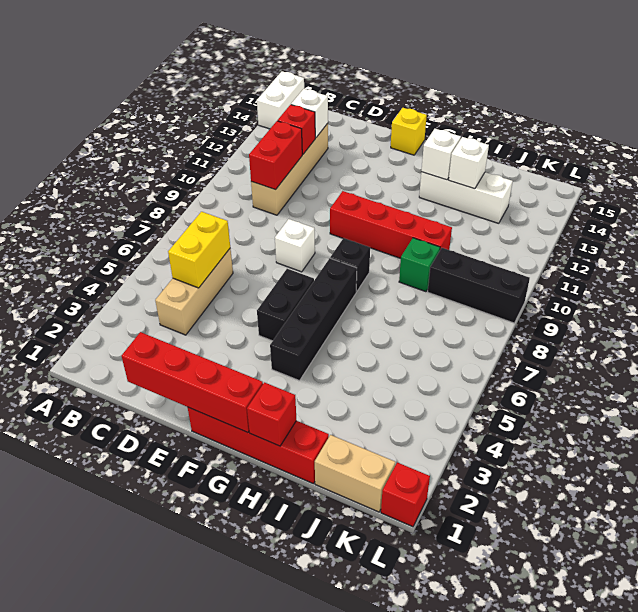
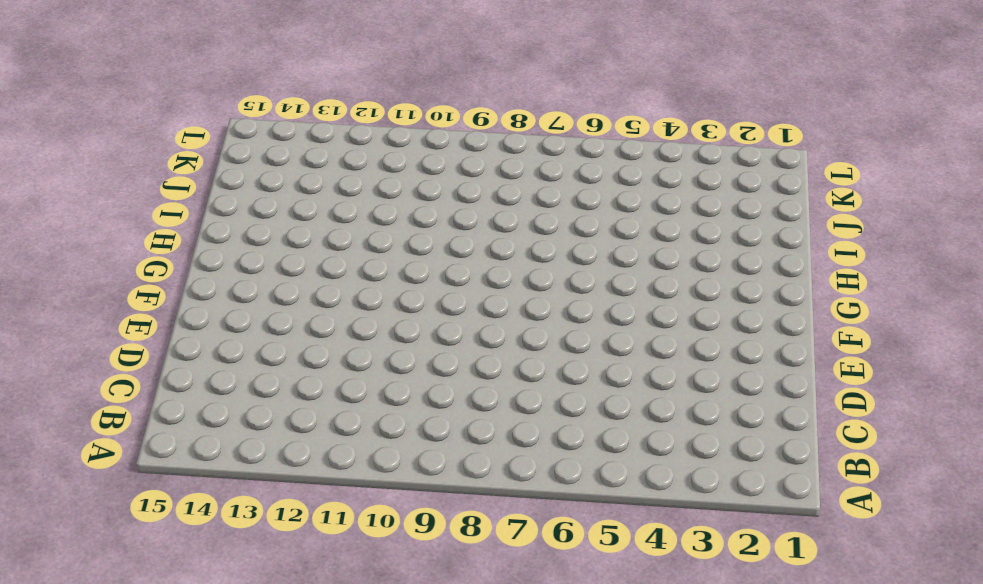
none -> white brick A14:A15 level 1
none -> tan brick C4:C6 level 1
none -> tan brick C10:C13 level 1

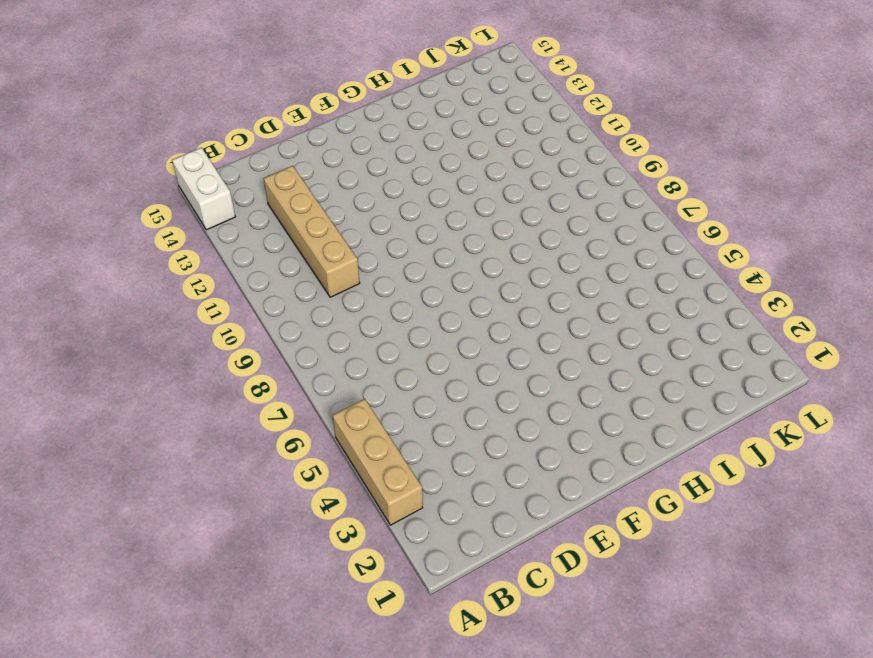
tan brick A3:A5 level 1 -> tan brick C4:C6 level 1
none -> white brick E8 level 1
none -> red brick F1:I1 level 1
none -> black brick F5:F6 level 1

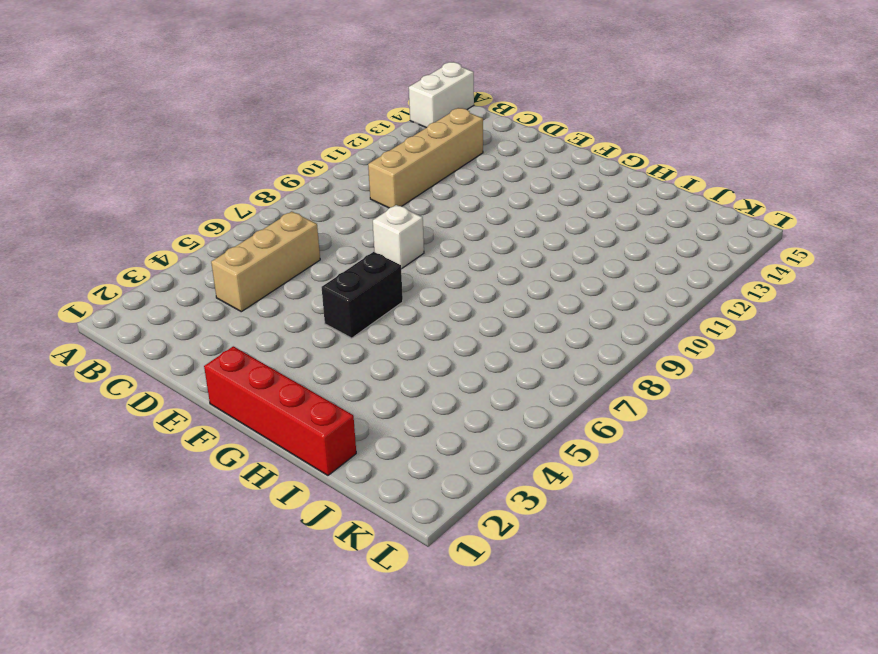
none -> red brick F10:I10 level 1
none -> yellow brick F15 level 1
none -> black brick G4:G7 level 1

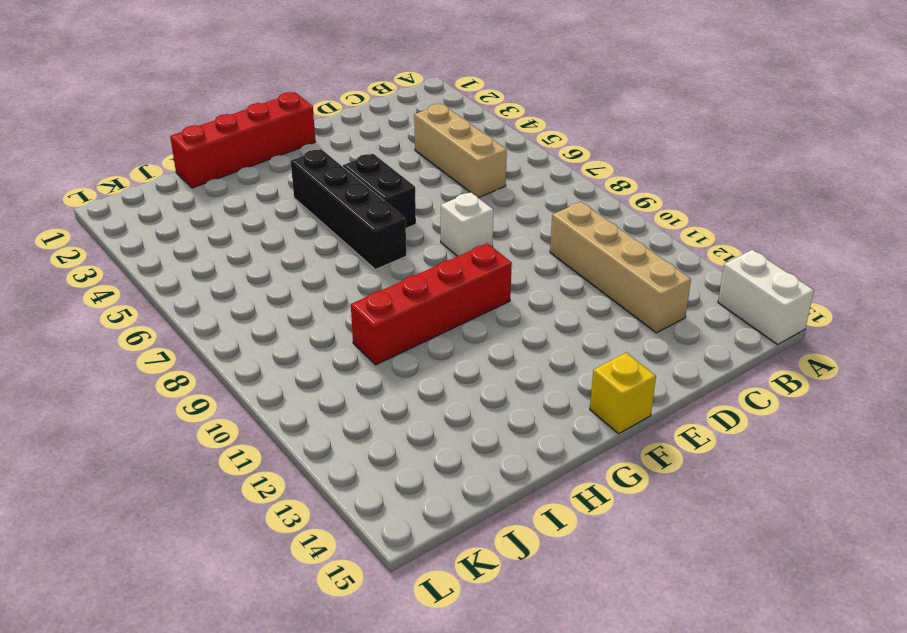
none -> black brick G8 level 1
none -> white brick H13:J13 level 1
none -> green brick I9 level 1

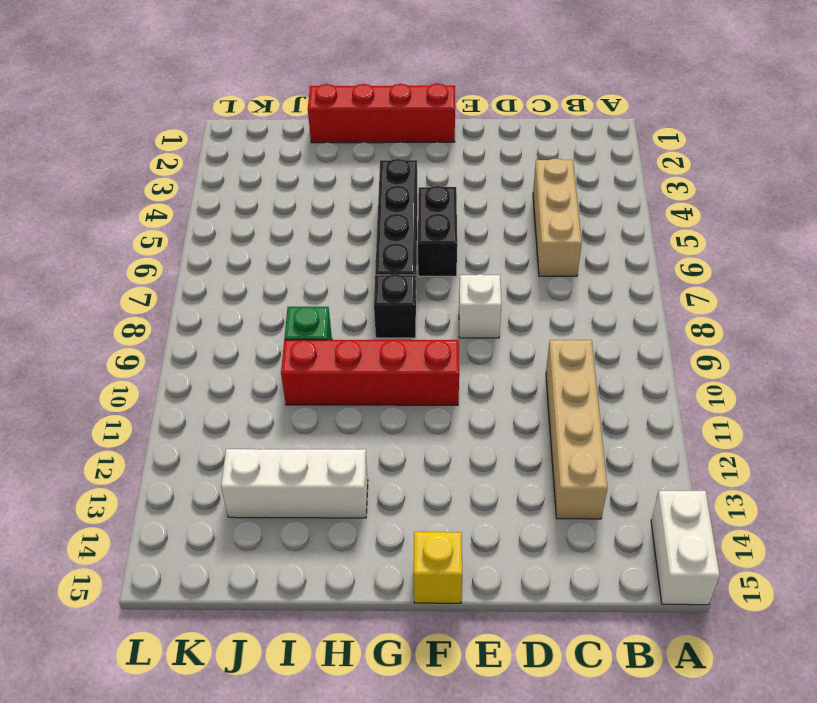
none -> tan brick J1:K1 level 1
none -> black brick J9:L9 level 1
none -> red brick L1 level 1

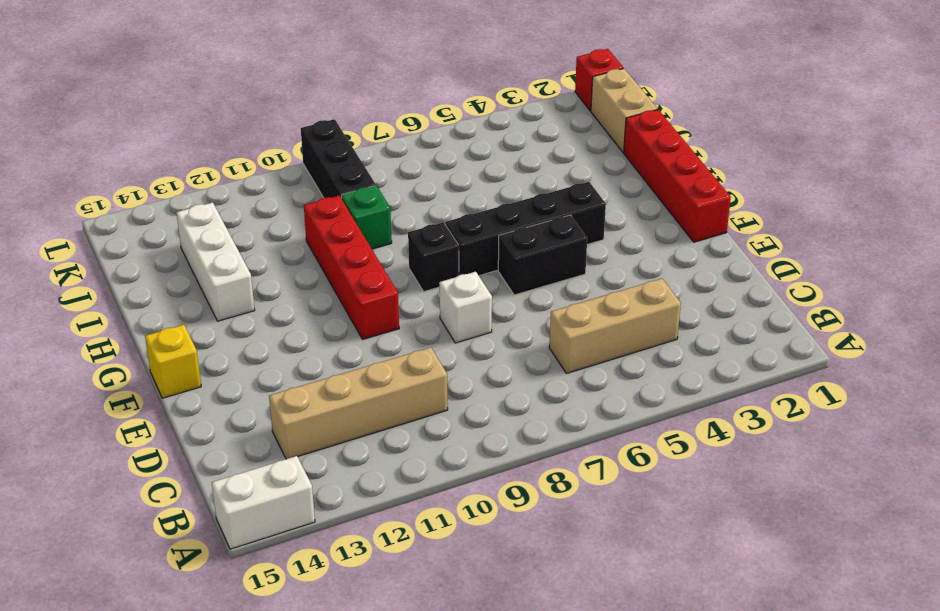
none -> yellow brick C5:C6 level 2
none -> red brick C10:C11 level 2
none -> red brick C12 level 2

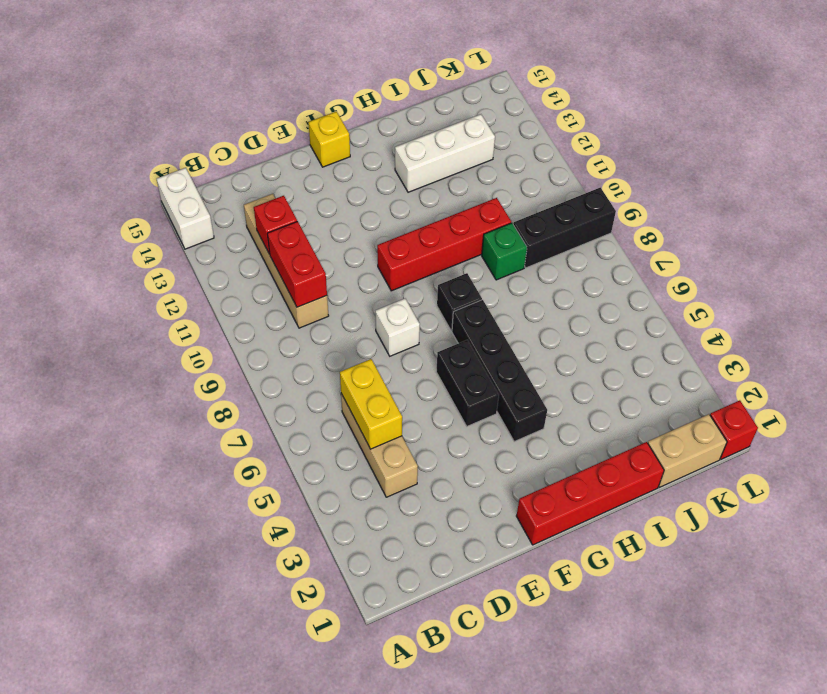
none -> white brick C13 level 2
none -> red brick D1:G1 level 2
none -> red brick H1 level 2

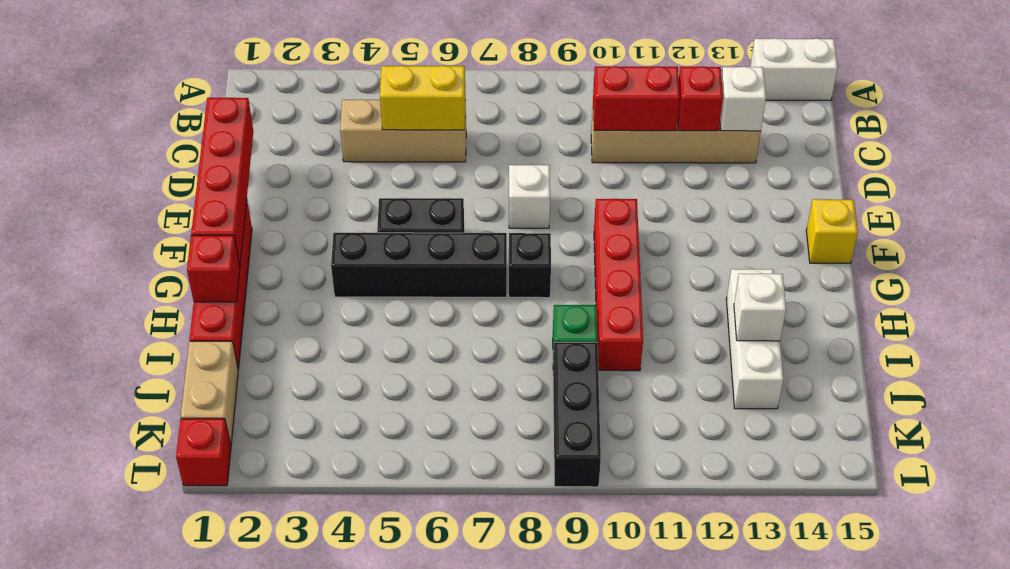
none -> white brick H13 level 2

